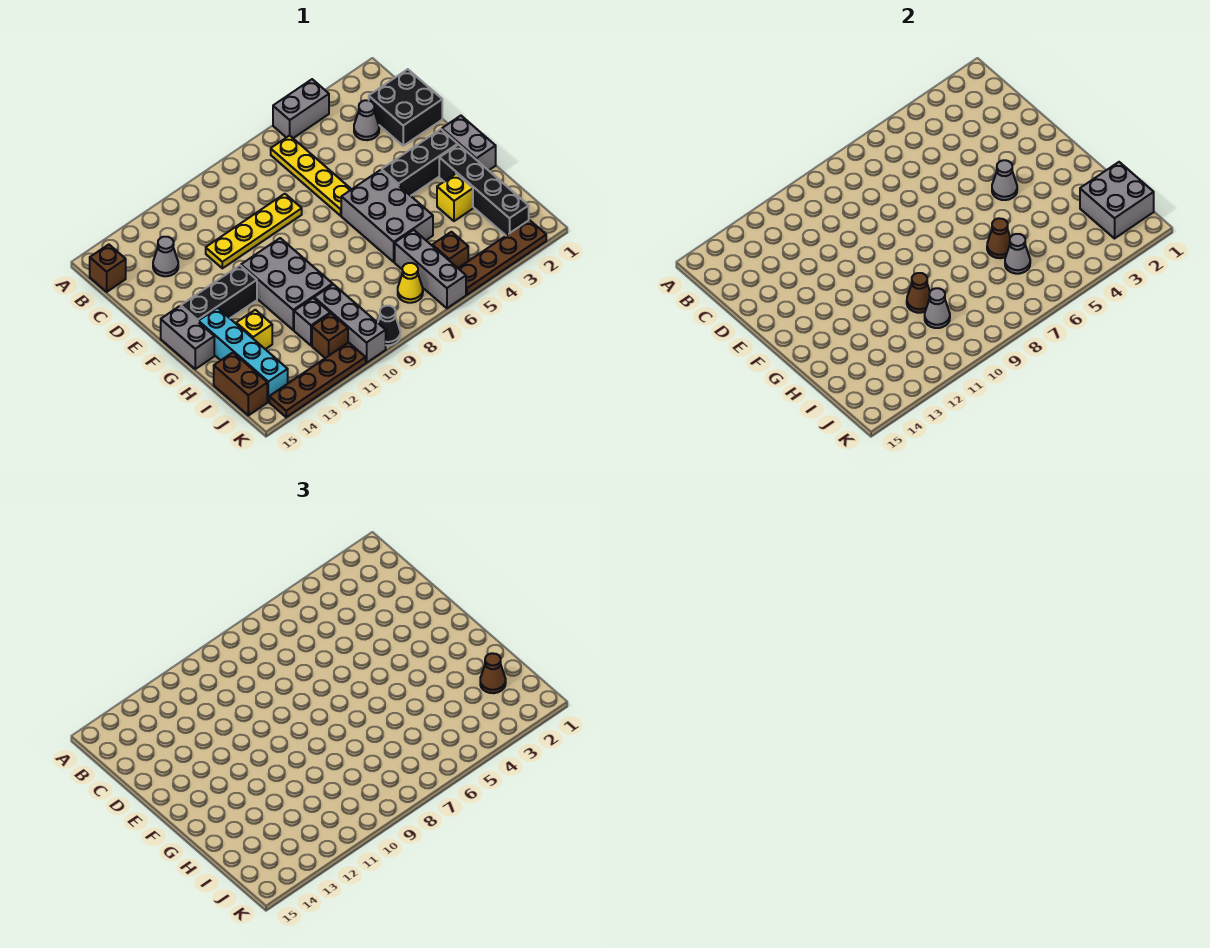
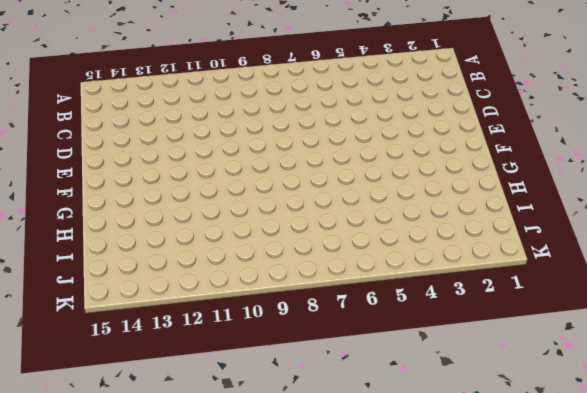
none -> grey brick A4:A5 level 1
none -> yellow plate B6:E6 level 1
none -> brown brick B15 level 1
none -> black brick C1:D2 level 1

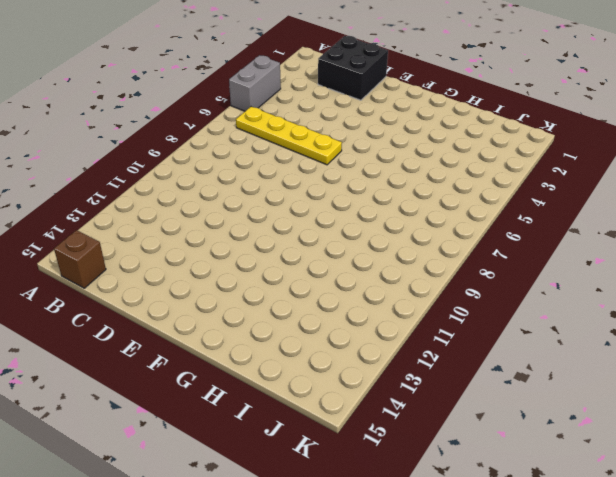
none -> grey cone C3 level 1
none -> grey cone C13 level 1
none -> yellow plate D8:D11 level 1
none -> grey brick F1:G1 level 1

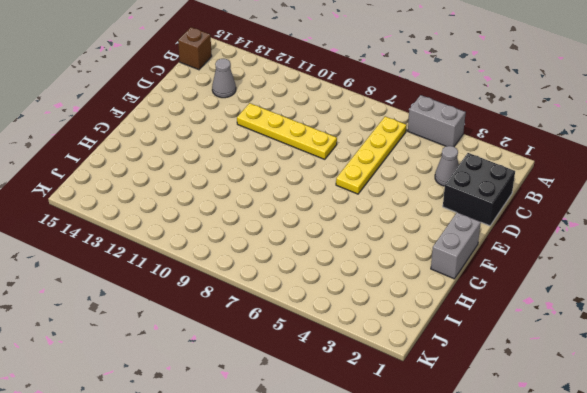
none -> black brick F2:F4 level 1
none -> grey brick F5:H6 level 1
none -> grey brick F10:H11 level 1
none -> black brick F12:F14 level 1

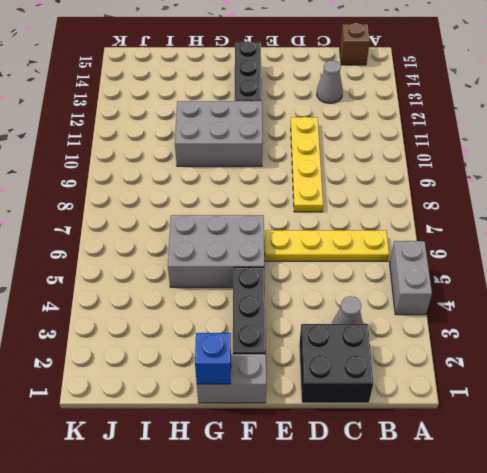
blue brick G1 level 2 -> none
none -> grey brick F15:G15 level 1
none -> black brick G2:J2 level 1
none -> cyan brick G14:J14 level 1
none -> yellow brick H3 level 1

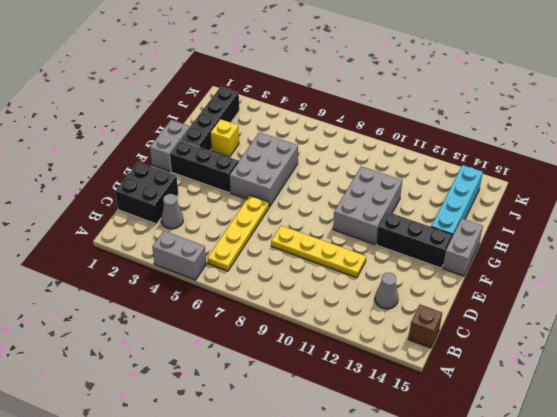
none -> yellow brick H13 level 1
none -> grey brick I6:K6 level 1
none -> grey brick I10:K10 level 1
none -> grey brick I11 level 1

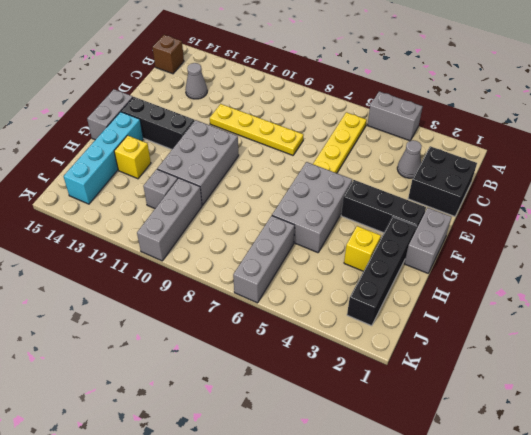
none -> brown brick I15:J15 level 1
none -> brown brick J5 level 1
none -> yellow cone J7 level 1
none -> brown brick J11 level 1

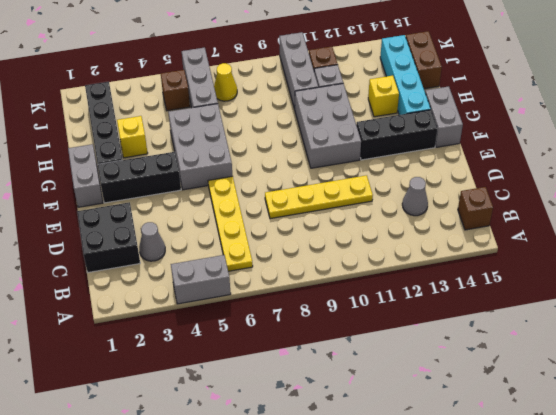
none -> brown plate K2:K5 level 1
none -> black cone K9 level 1
none -> brown plate K11:K14 level 1
none -> grey cone F4 level 2

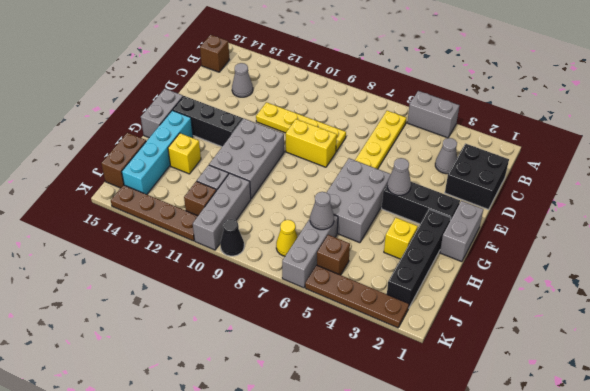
yellow brick E8:E9 level 1 -> none
none -> brown cone H6 level 2
none -> brown cone H10 level 2
none -> grey brick I1:J2 level 2
none -> grey cone I10 level 2

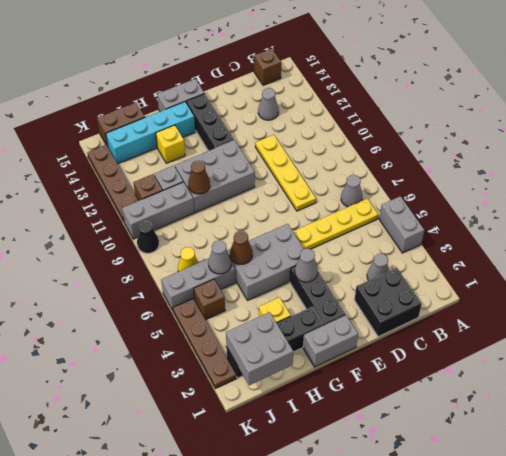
grey cone B7 level 1 -> grey cone I10 level 2
none -> brown cone I2 level 3

